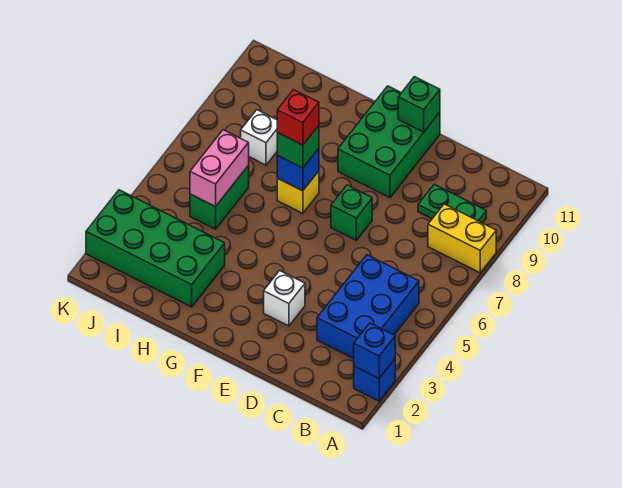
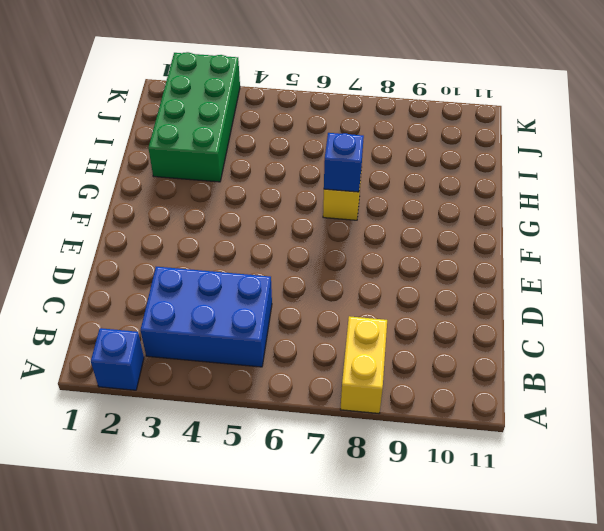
none -> green plate B9:C9 level 1
none -> white brick E3 level 1
none -> green brick E7 level 1

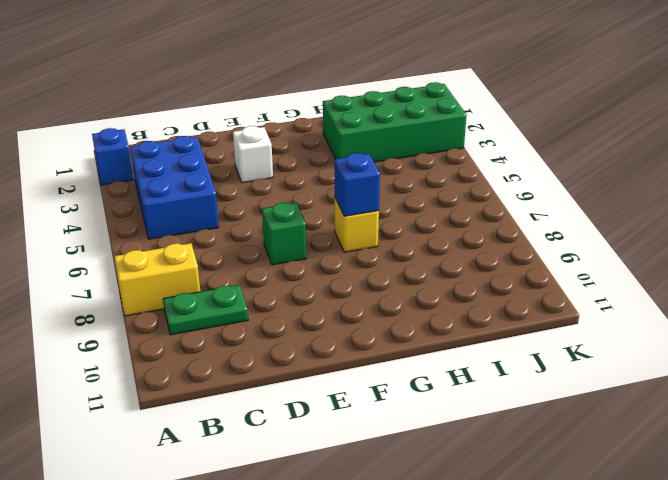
none -> green brick E9:F11 level 1
none -> green brick I5:I6 level 1
none -> white brick I8 level 1

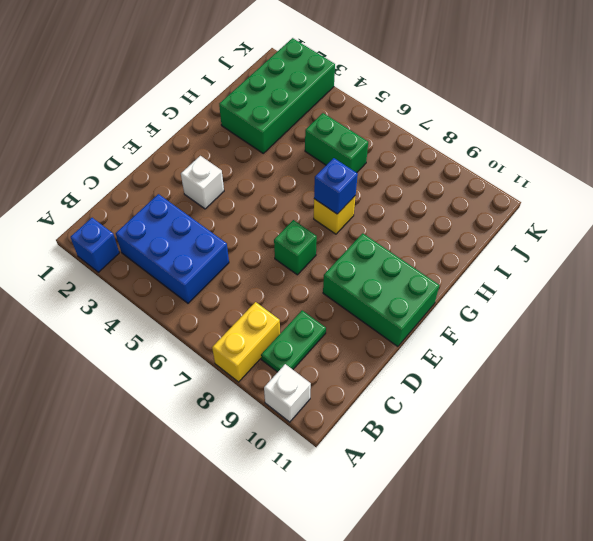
white brick A10 level 1 -> white brick I8 level 1
none -> blue brick A2 level 2
none -> green brick E11 level 2
none -> pink brick I5:I6 level 2

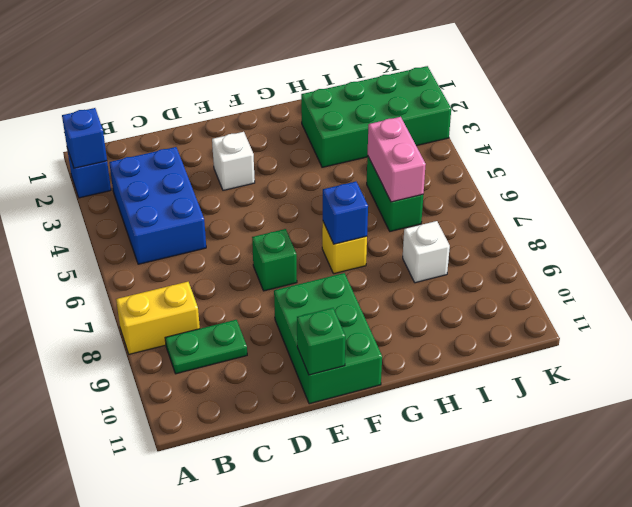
none -> green brick G7 level 3
none -> red brick G7 level 4

